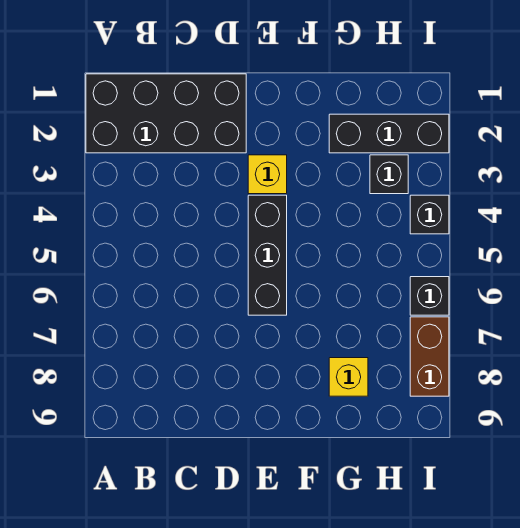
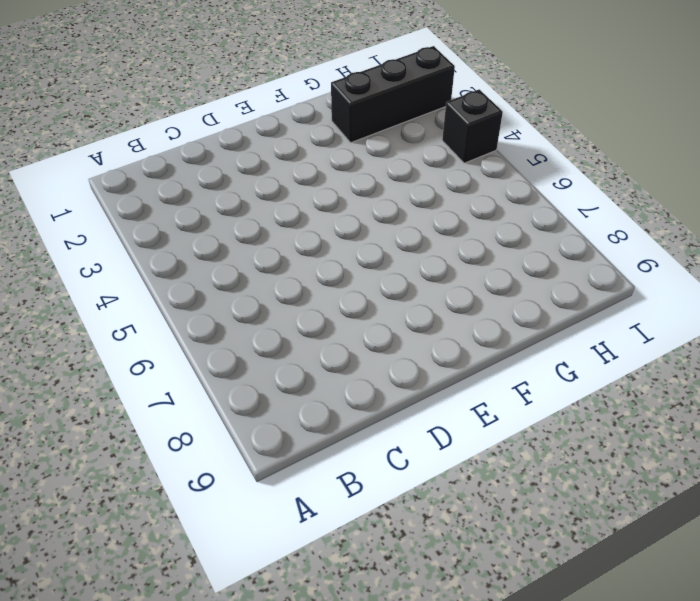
none -> black brick A1:D2 level 1
none -> yellow brick E3 level 1

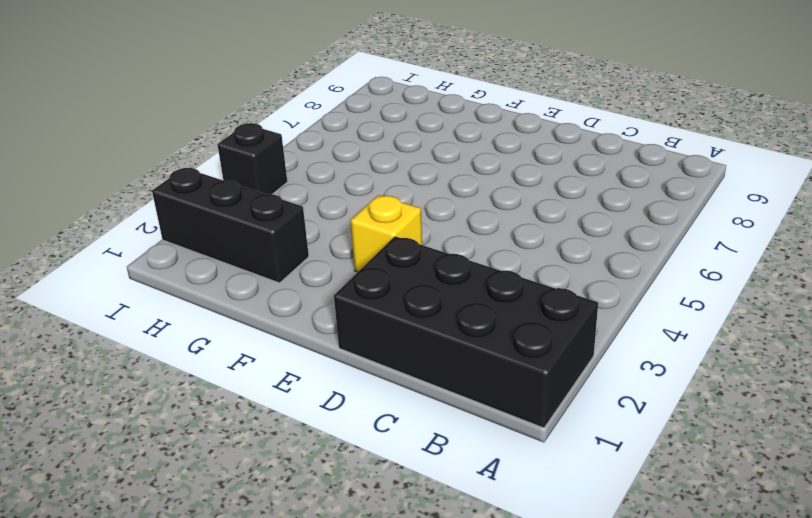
none -> black brick E4:E6 level 1
none -> yellow brick G8 level 1

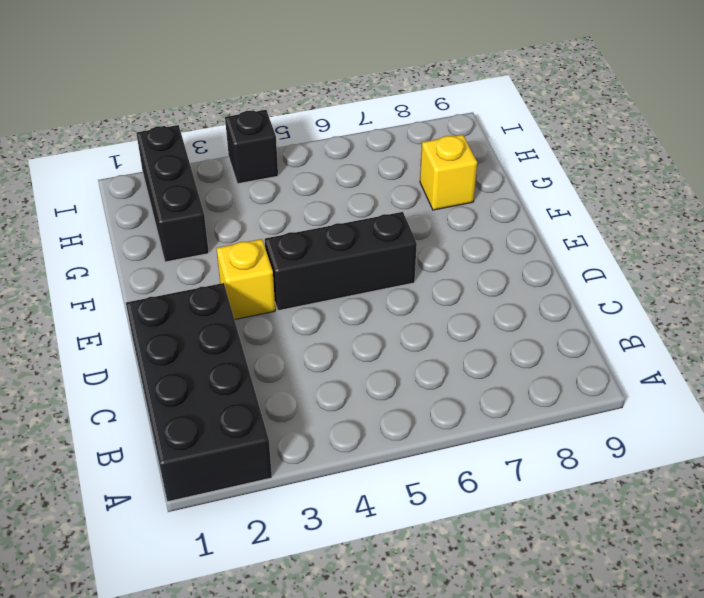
none -> black brick H3 level 1
none -> black brick I6 level 1

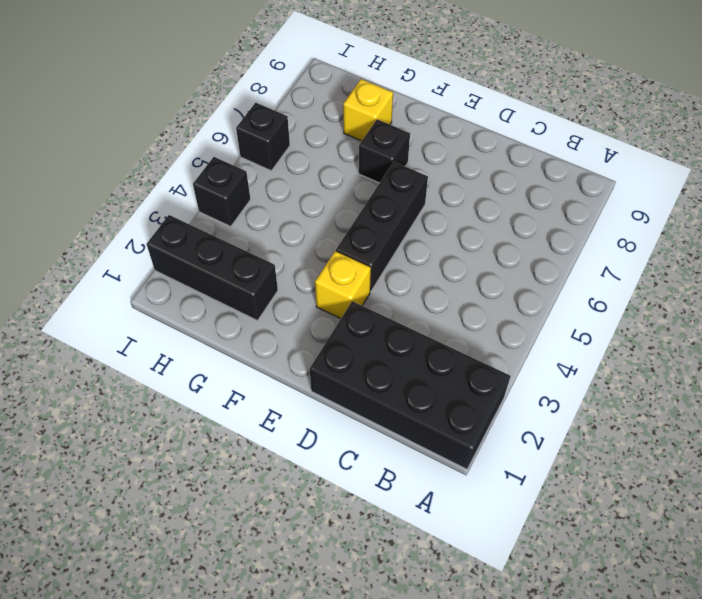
black brick F7 level 1 -> black brick H3 level 1
none -> brown brick I7:I8 level 1

